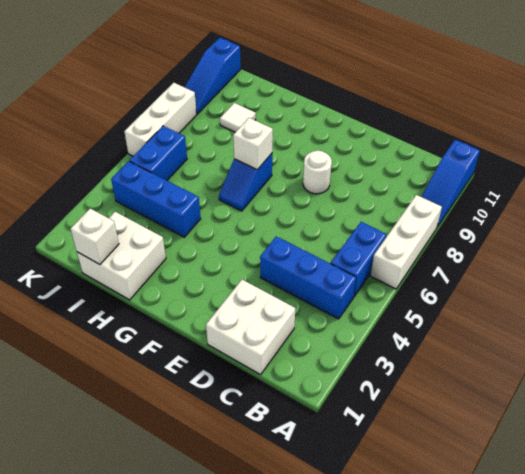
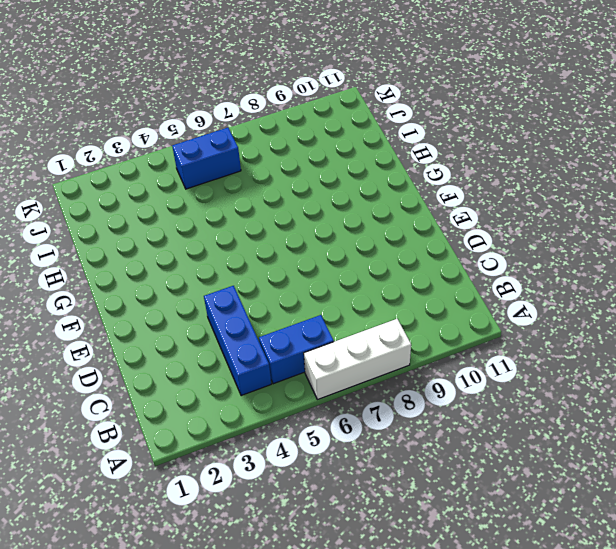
none -> blue slope A9:A11 level 1 top 11
none -> white brick C1:D2 level 1
none -> white round brick E8 level 1

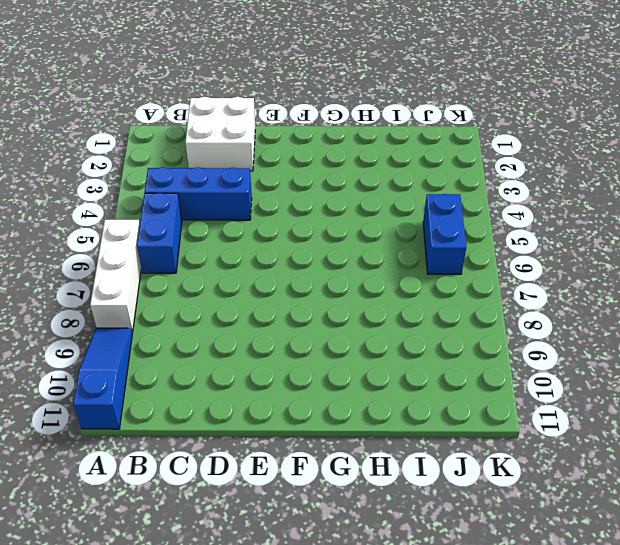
none -> white round brick E8 level 1
none -> blue slope G6:G7 level 1 top 7
none -> white brick H1:I2 level 1

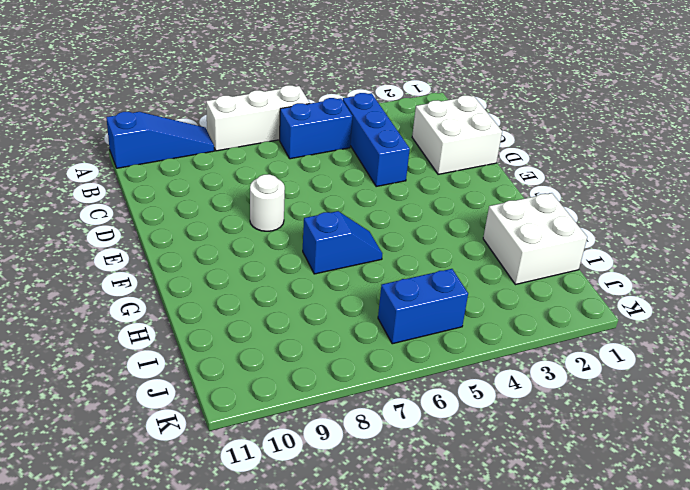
none -> blue brick H4:J4 level 1
none -> white tile I9 level 1
none -> white brick K6:K8 level 1

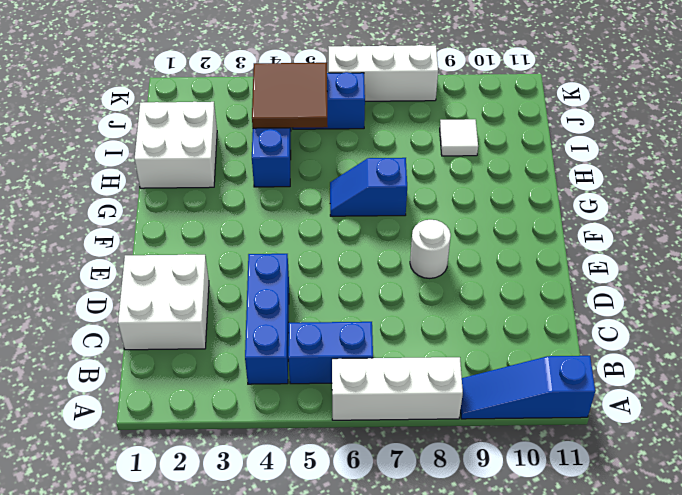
brown tile I4:J5 level 2 -> none
none -> blue slope K9:K11 level 1 top 11
none -> white brick G7 level 2
none -> white brick I1 level 2

